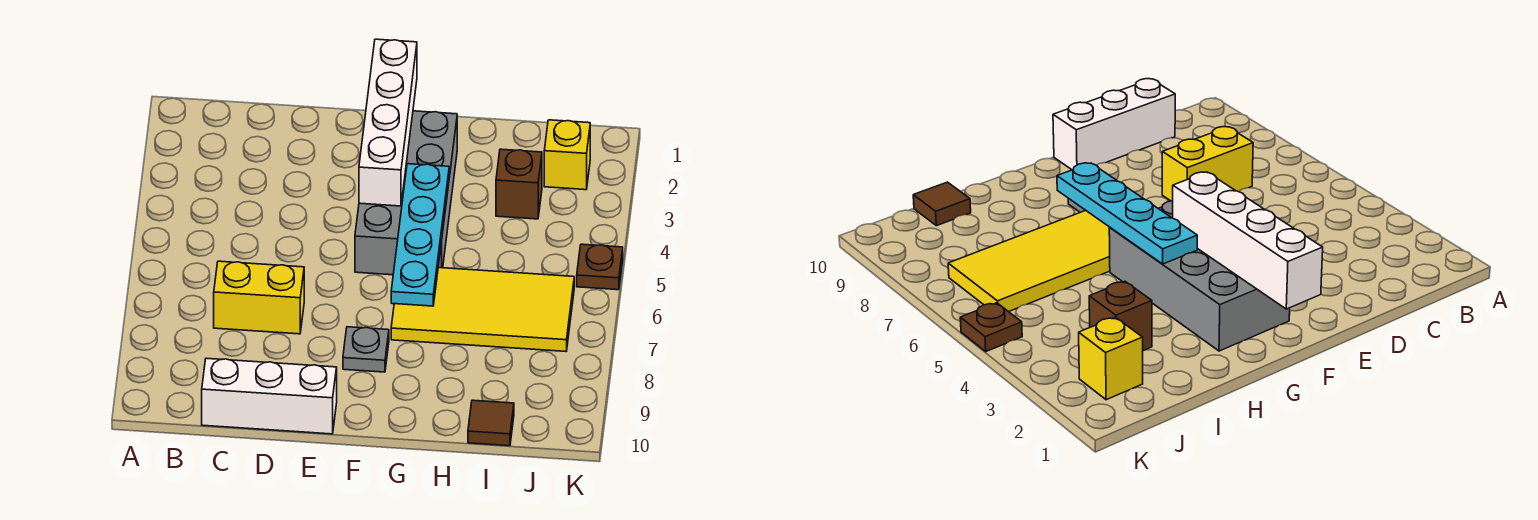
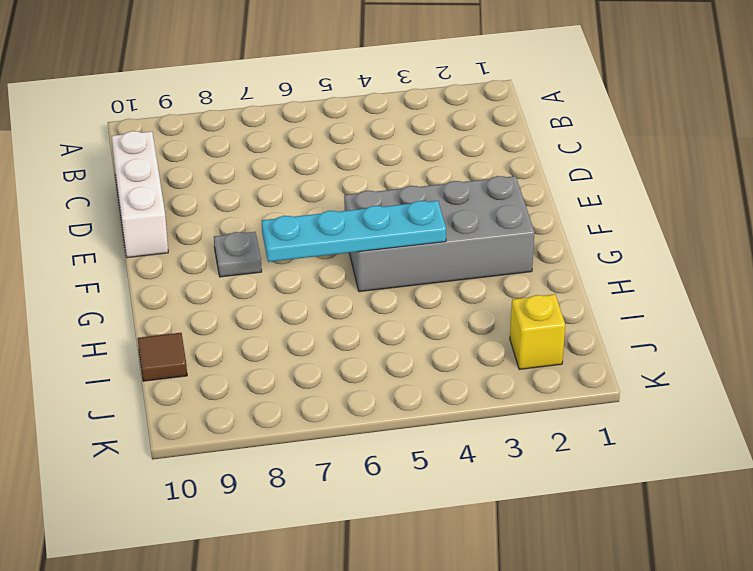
none -> yellow brick C7:D7 level 1
none -> yellow tile G6:J7 level 1

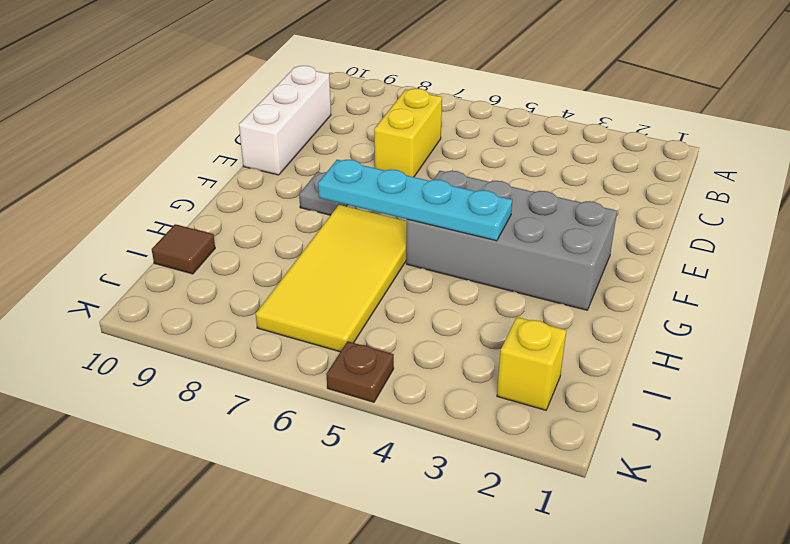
none -> brown brick I3 level 1
none -> white brick F1:F4 level 2

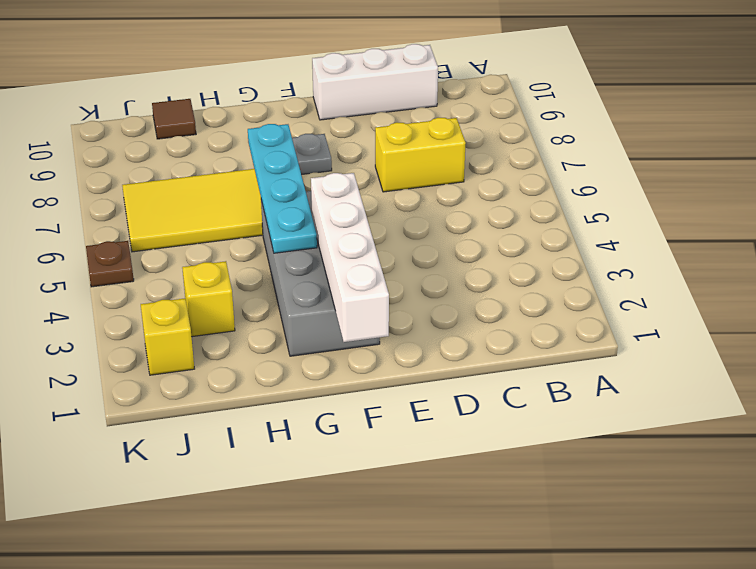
yellow brick I3 level 1 -> brown brick I3 level 1

